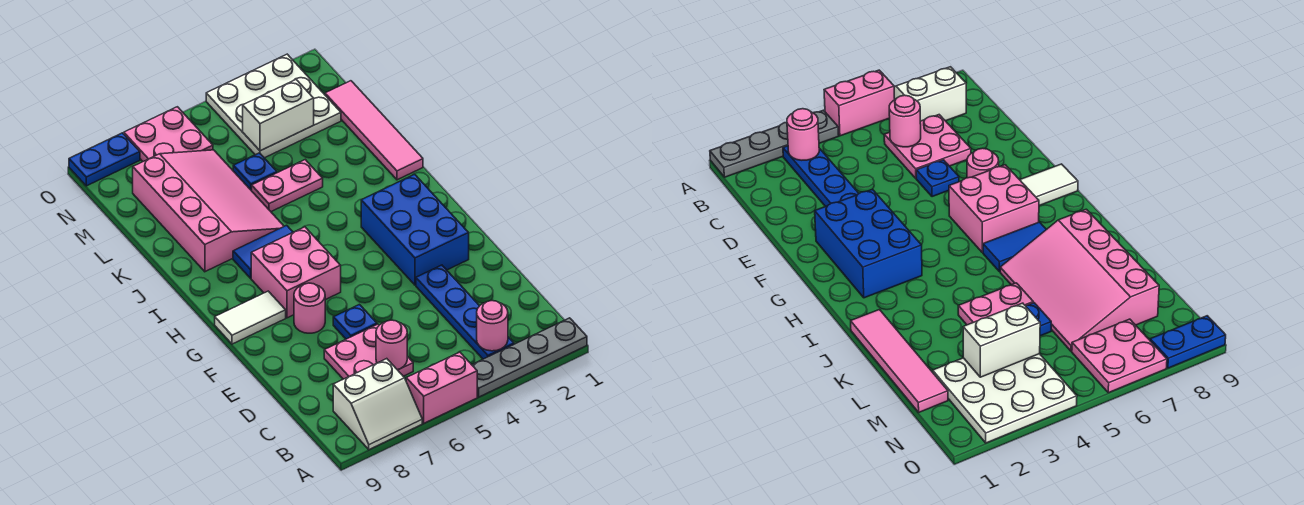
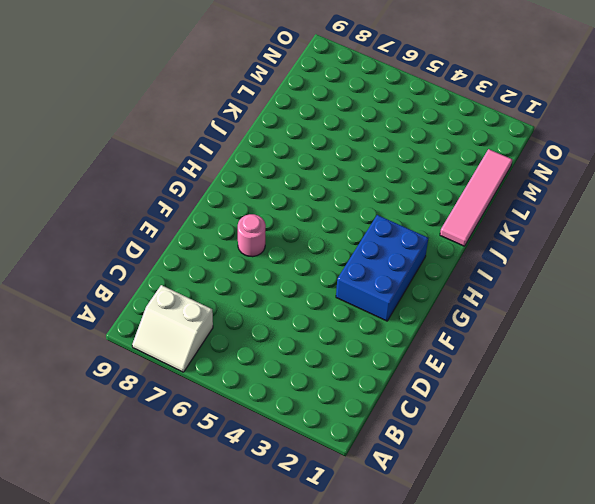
none -> grey plate A1:A4 level 1
none -> pink brick A5:A6 level 1
none -> blue plate B3:E3 level 1

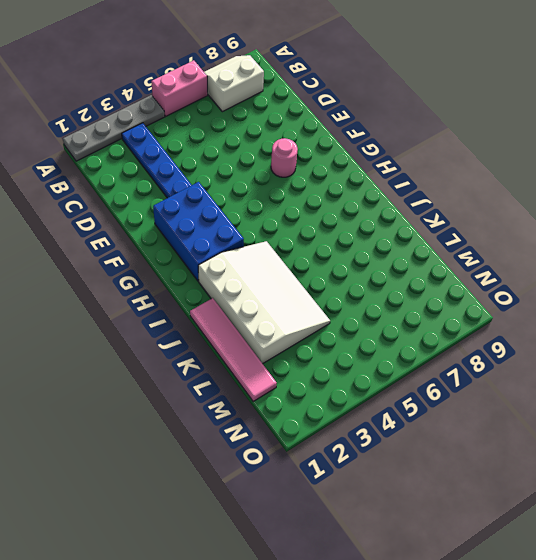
white slope I2:L4 level 1 top 2 -> pink plate K4:K5 level 1
none -> pink plate C6:D7 level 1
none -> blue plate E6 level 1
none -> pink brick G6:H7 level 1

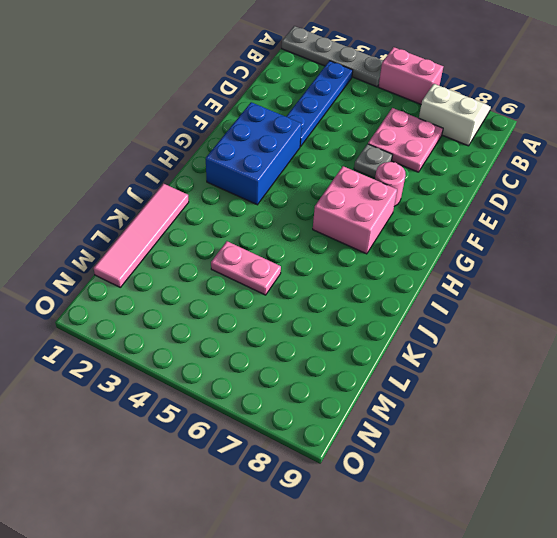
grey plate E6 level 1 -> blue plate E6 level 1
none -> white tile G8:G9 level 1
none -> blue tile I6:I7 level 1
none -> pink slope J6:M8 level 1 top 8

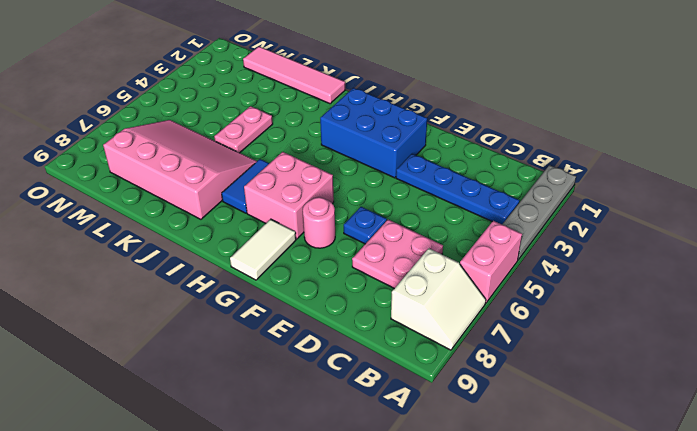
none -> blue plate L5 level 1
none -> white plate M2:O4 level 1
none -> pink plate N6:O7 level 1

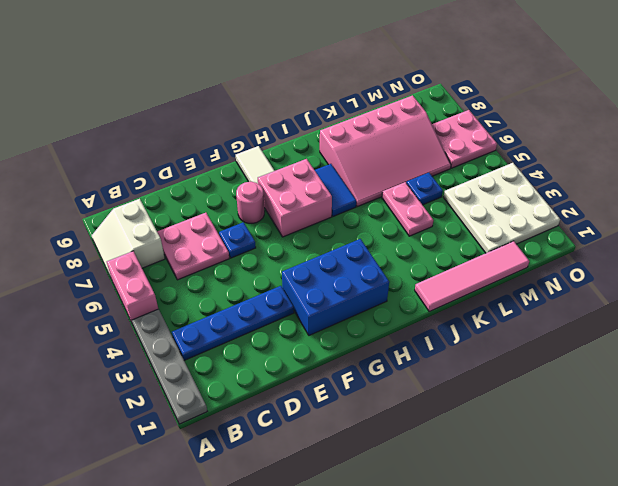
none -> blue plate O8:O9 level 1
none -> pink round brick B3 level 2
none -> pink round brick C6 level 2

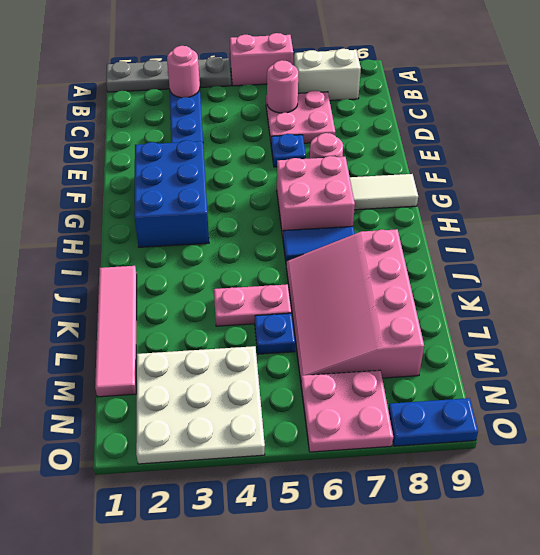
none -> white brick M3:M4 level 2

